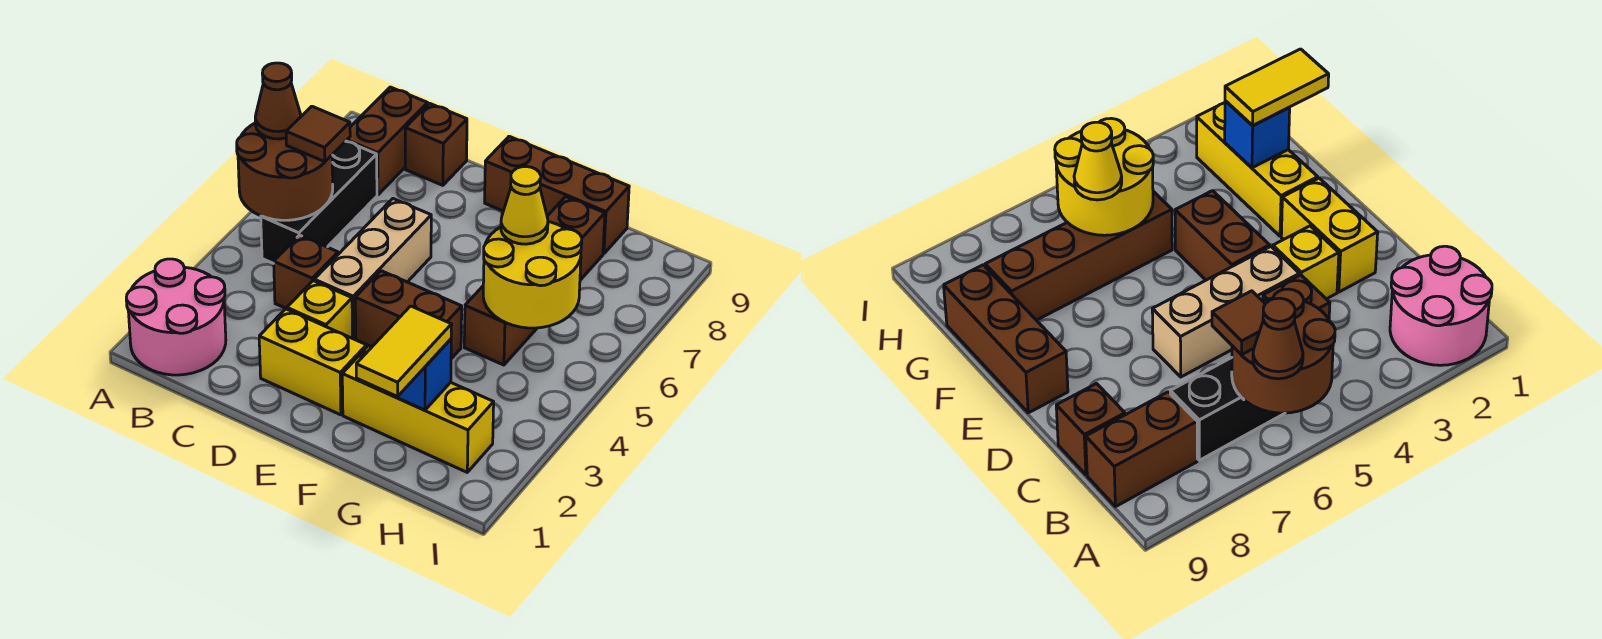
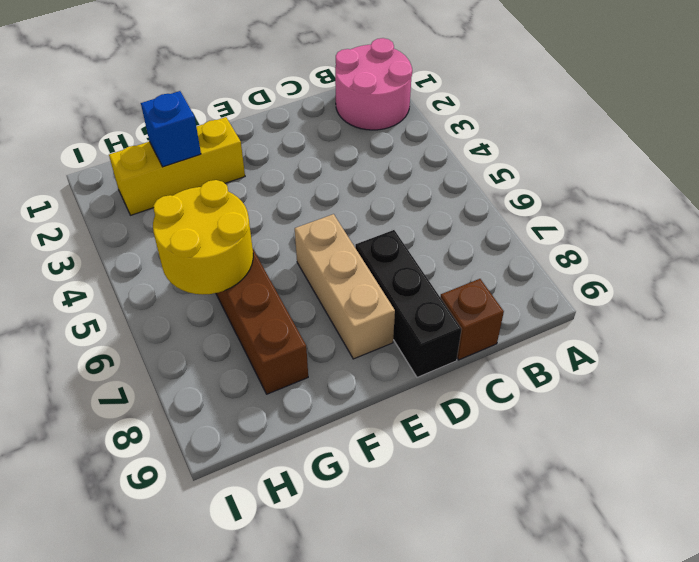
black brick D7:D9 level 1 -> black brick B5:B7 level 1
tan brick E6:E8 level 1 -> tan brick D4:D6 level 1
none -> brown brick B8:B9 level 1
none -> brown brick C4 level 1
none -> yellow brick D2:E2 level 1

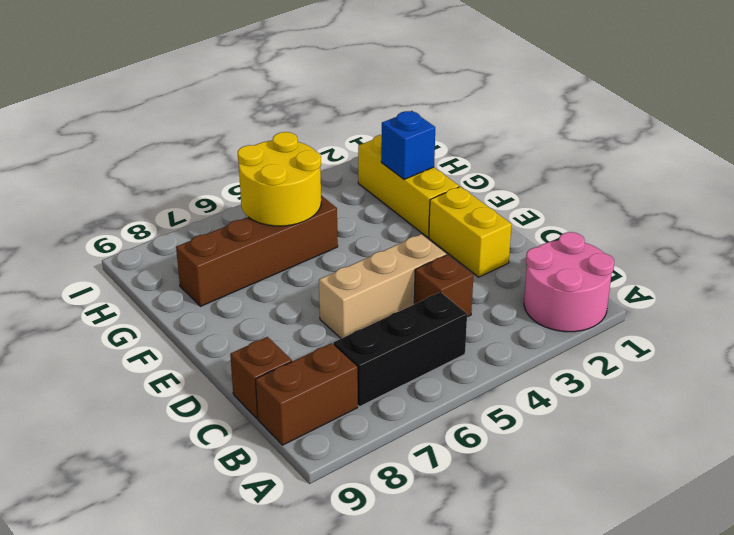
none -> yellow brick D3 level 1
none -> brown brick E4:F4 level 1
none -> brown brick E9:G9 level 1

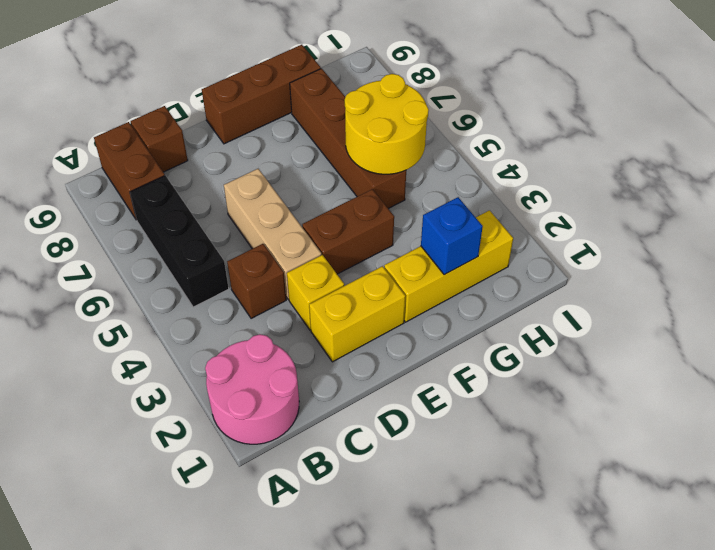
none -> brown round brick A5:B6 level 2
none -> brown cone A6 level 3
none -> brown tile B6 level 3

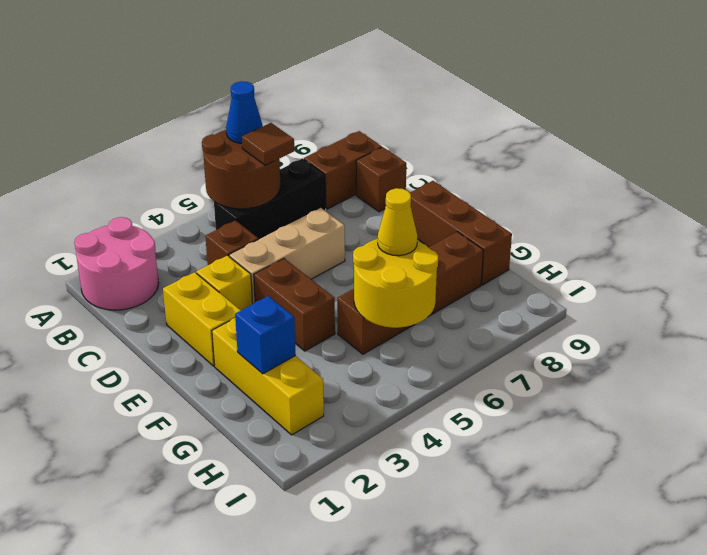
blue cone A6 level 3 -> brown cone A6 level 3
none -> yellow tile G1:G2 level 3

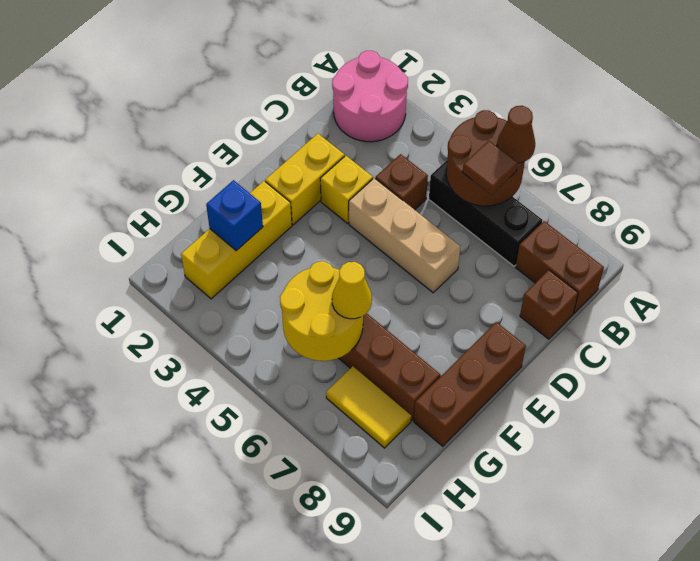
yellow tile H7:H8 level 1 -> yellow tile G1:G2 level 3
none -> brown brick E4:F4 level 1

